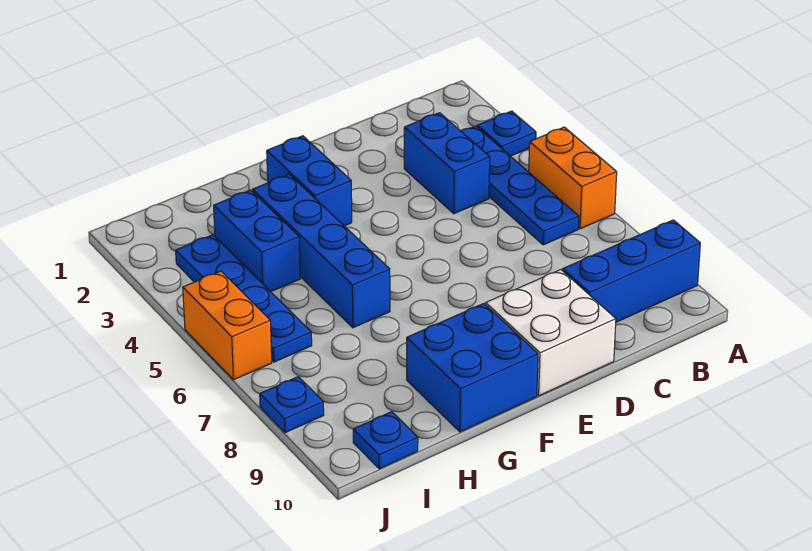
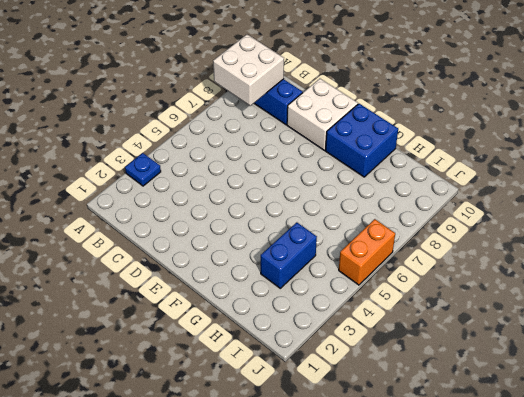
white brick A8:B9 level 2 -> none
none -> orange brick A5:A6 level 1
none -> blue plate B3:B6 level 1
none -> blue brick C3:C4 level 1

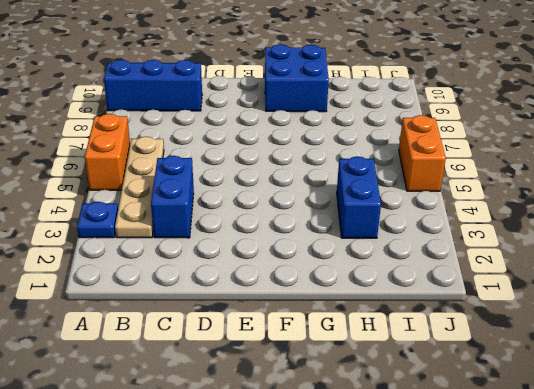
tan plate B3:B6 level 1 -> blue plate B3:B6 level 1
none -> white brick D9:E10 level 1
none -> blue brick F2:F3 level 1
none -> blue brick G3:G6 level 1

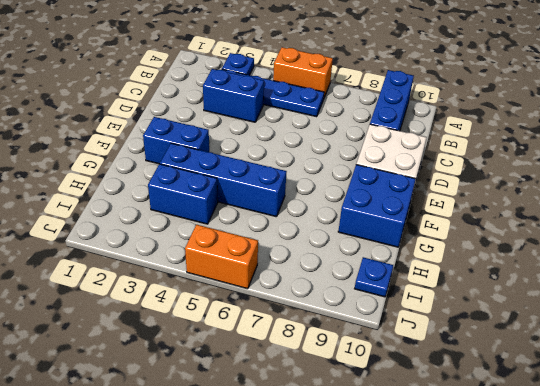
none -> blue plate I3:I6 level 1
none -> blue plate J8 level 1

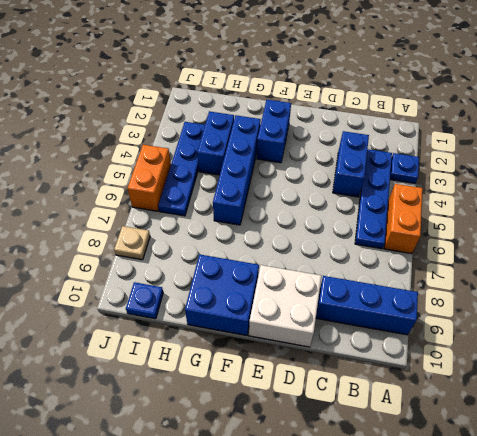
tan plate J8 level 1 -> blue plate J8 level 1

